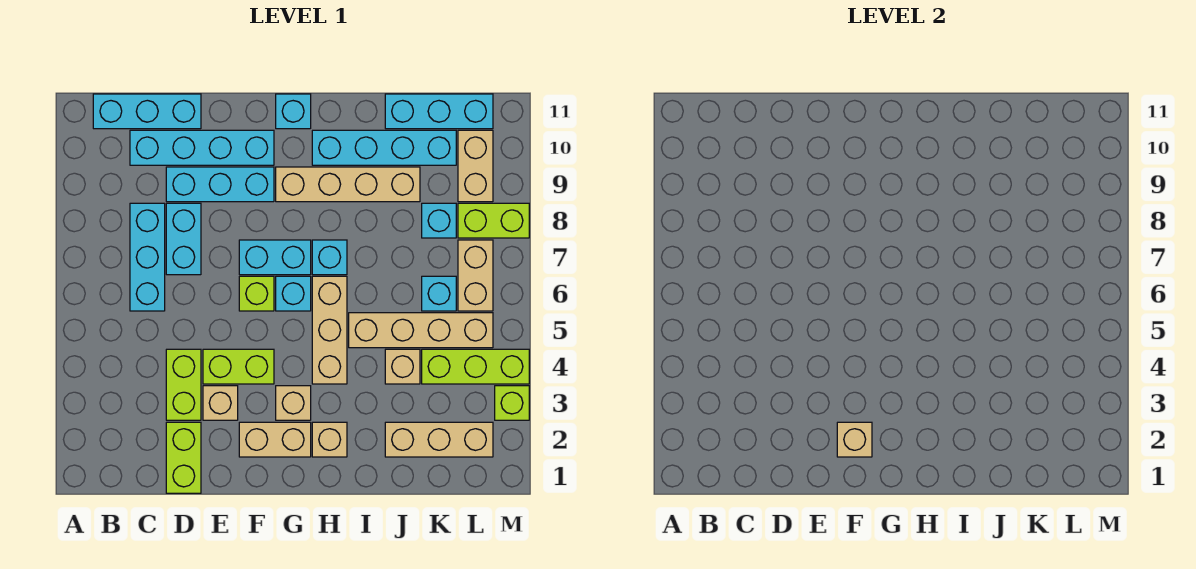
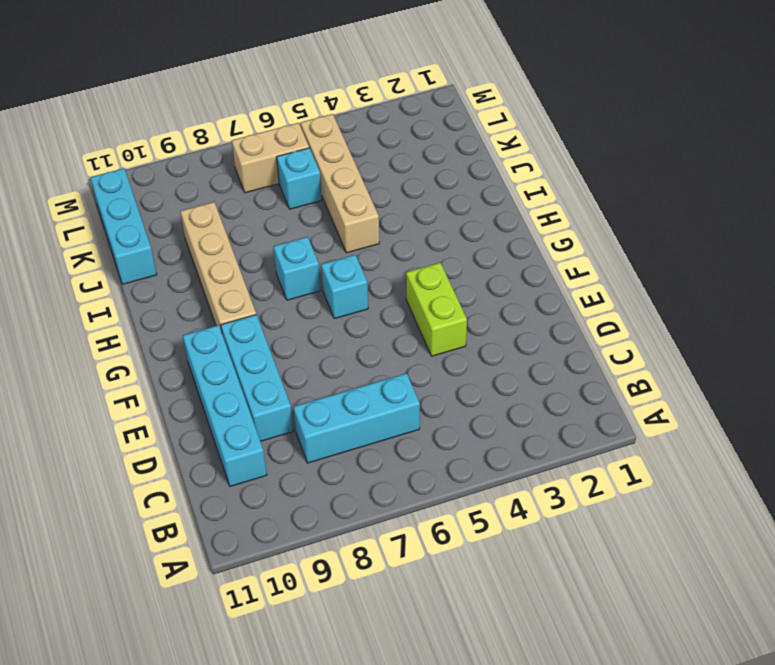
none -> cyan brick B11:D11 level 1
none -> lime brick D1:D2 level 1
none -> lime brick D3:D4 level 1
none -> cyan brick D7:D8 level 1

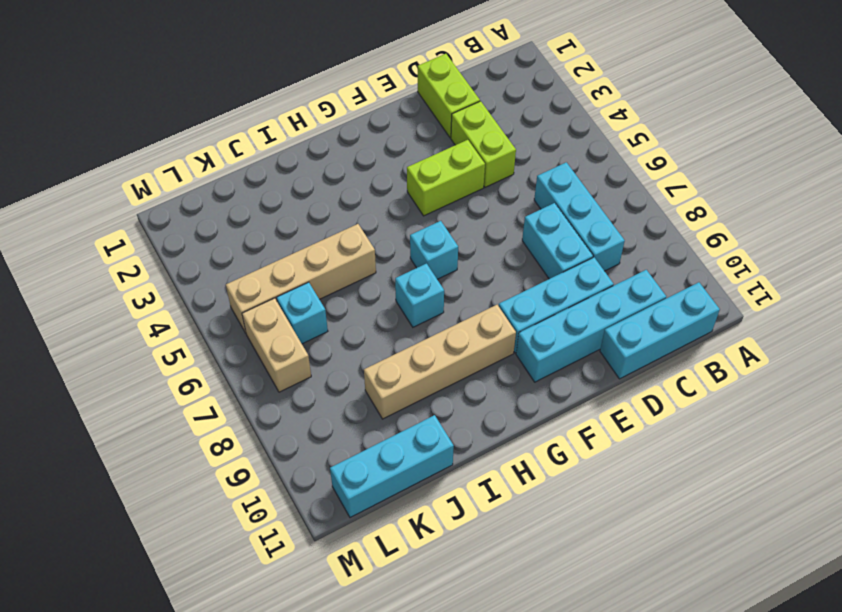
none -> tan brick E3 level 1
none -> tan brick F2:G2 level 1
none -> lime brick F6 level 1
none -> cyan brick F7:G7 level 1

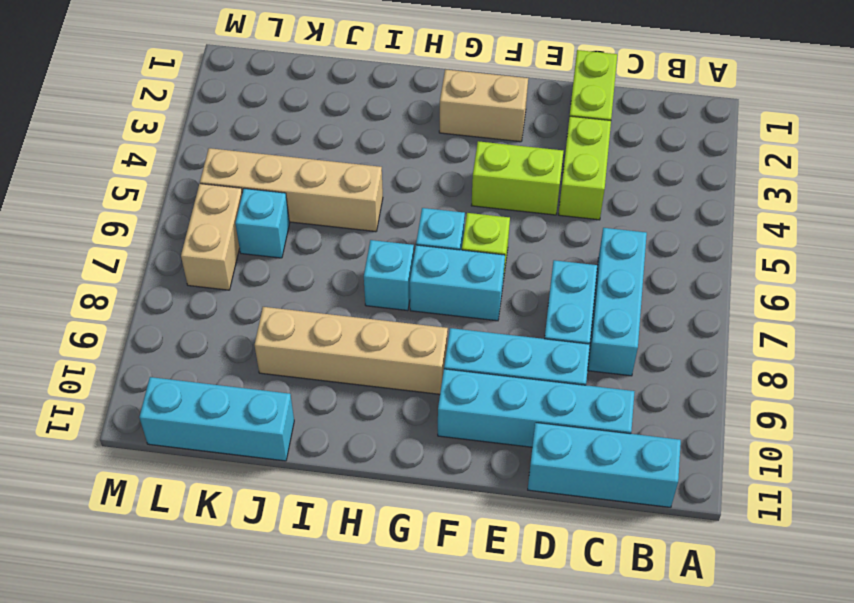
none -> tan brick E3 level 1
none -> tan brick G3 level 1
none -> cyan brick G11 level 1
none -> tan brick H2 level 1

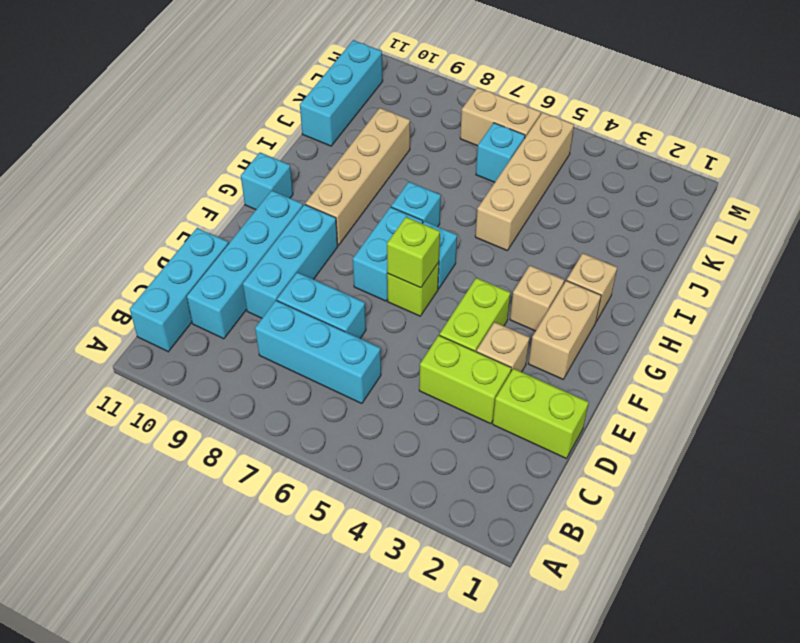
lime brick F6 level 2 -> lime brick M3 level 1
none -> tan brick H4:H6 level 1
none -> cyan brick H10:K10 level 1
none -> tan brick J2:L2 level 1
none -> tan brick J4 level 1

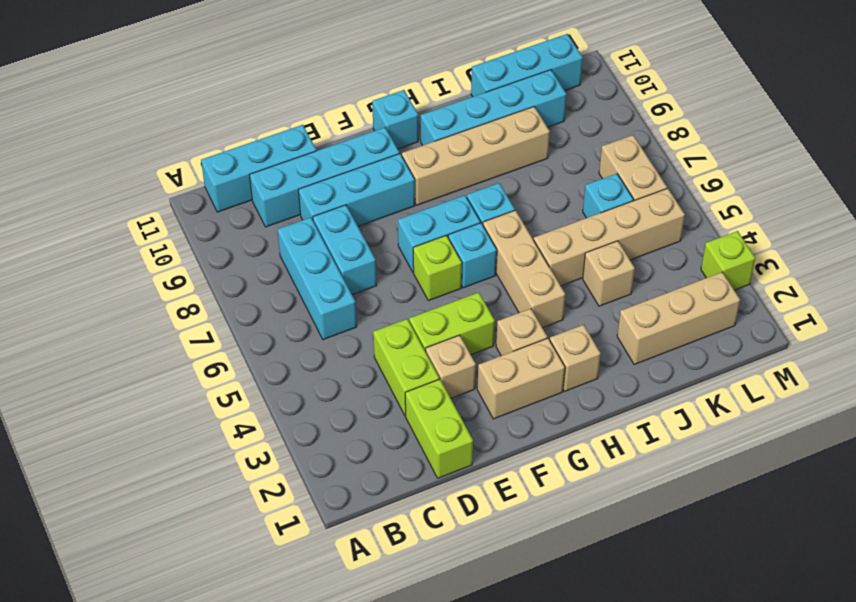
none -> lime brick K4:M4 level 1
none -> cyan brick K8 level 1
none -> lime brick L8:M8 level 1
none -> tan brick L9:L10 level 1

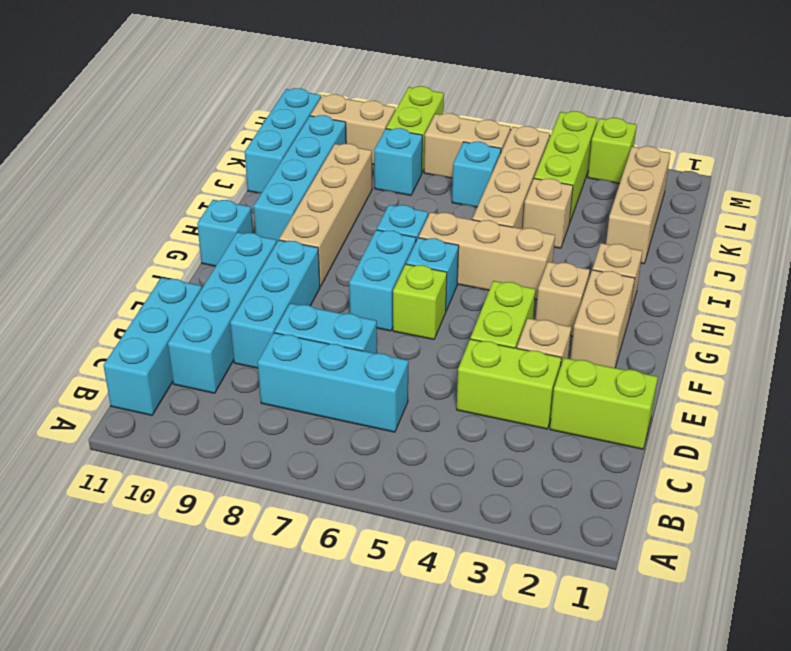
none -> tan brick F2 level 2

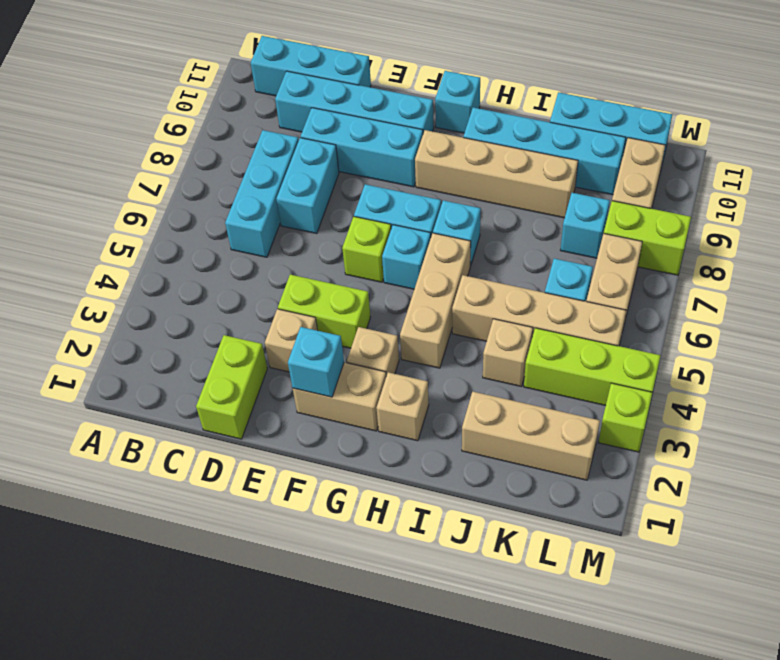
cyan brick F2 level 2 -> tan brick F2 level 2
none -> lime brick D3:D4 level 1

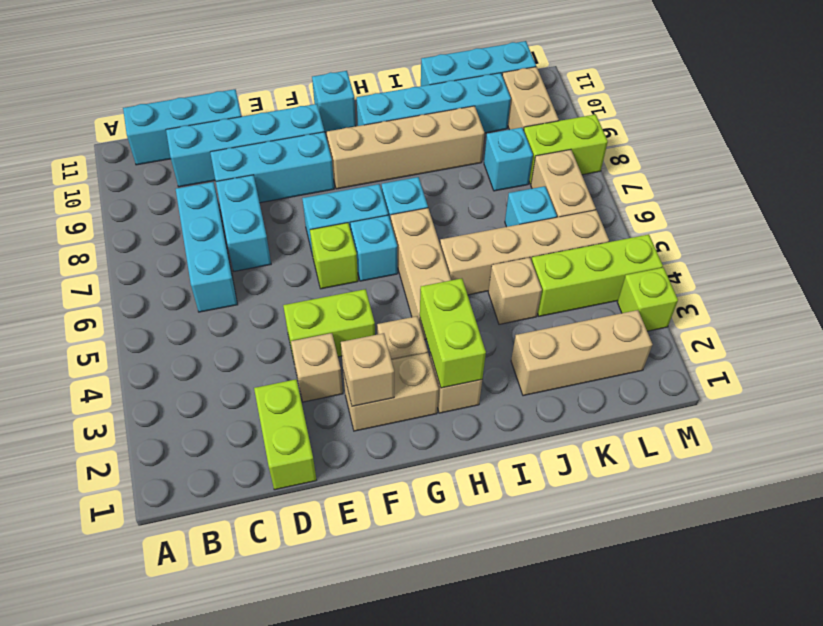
lime brick H2:H3 level 2 -> lime brick D3:D4 level 1

